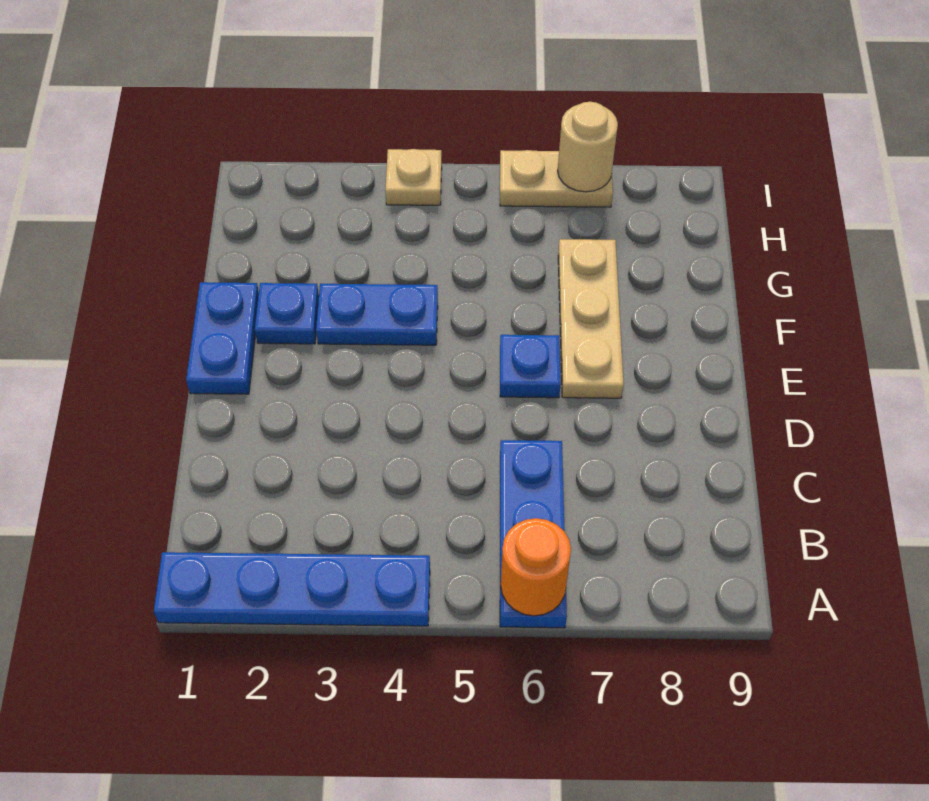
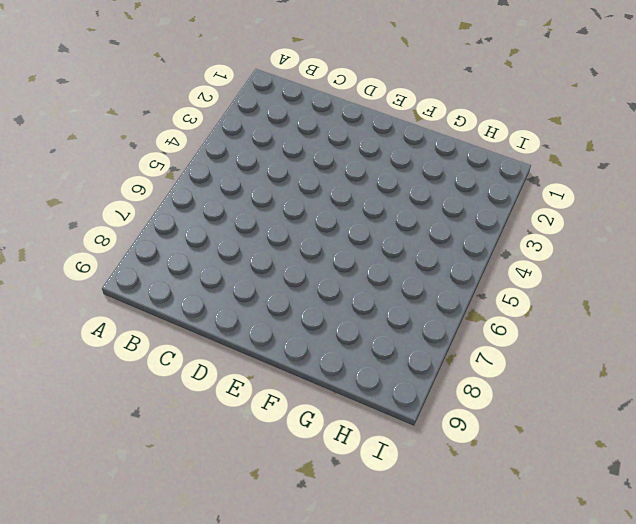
none -> blue plate A1:A4 level 1
none -> blue plate A6:C6 level 1

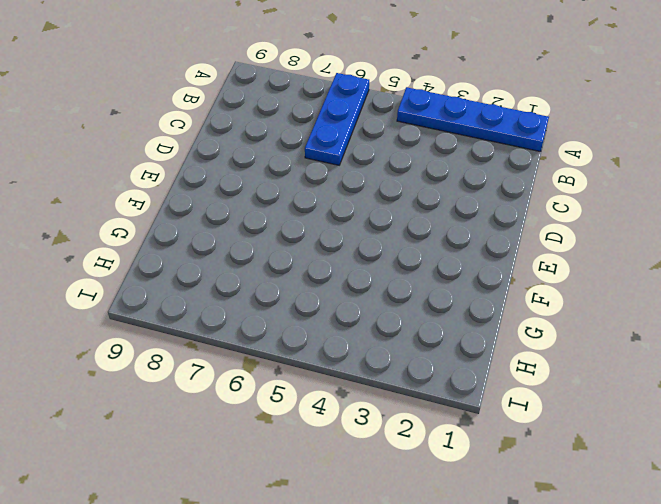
none -> blue plate E1:F1 level 1
none -> blue plate E6 level 1

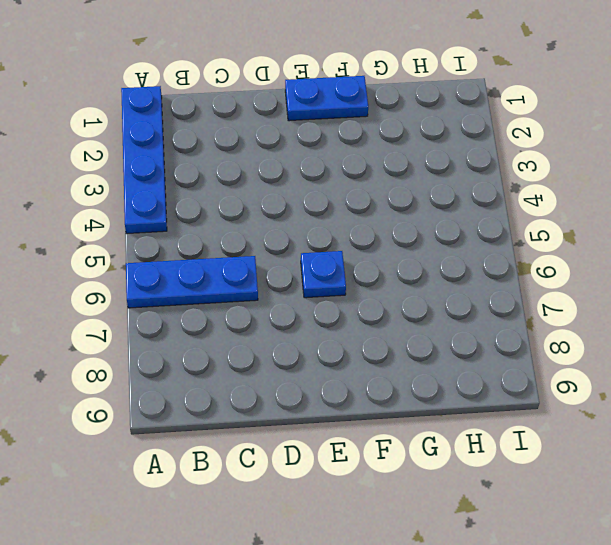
none -> tan plate E7:G7 level 1
none -> blue plate F2 level 1

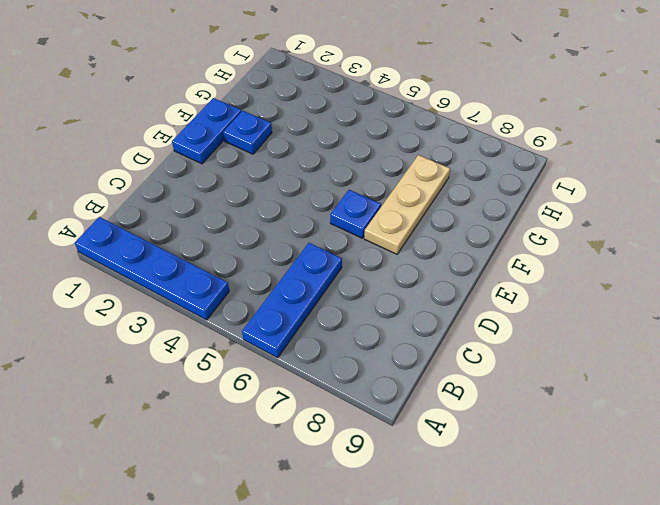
none -> blue plate F3:F4 level 1
none -> tan plate I4 level 1

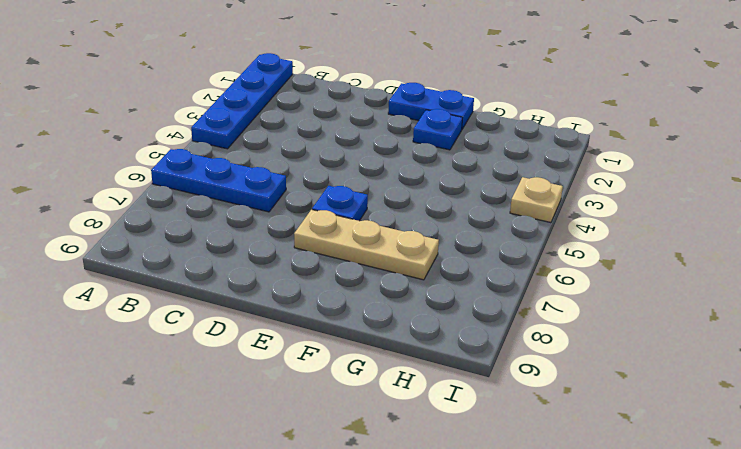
none -> blue plate F3:F4 level 1
none -> tan plate I6:I7 level 1

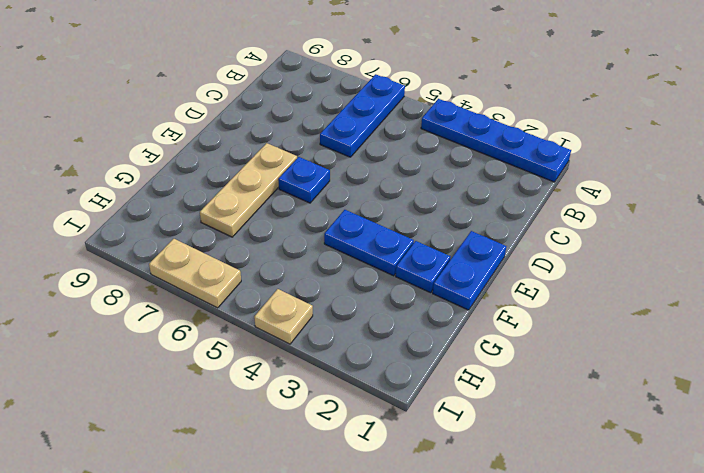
none -> orange round brick A6 level 2
none -> tan round brick I7 level 2

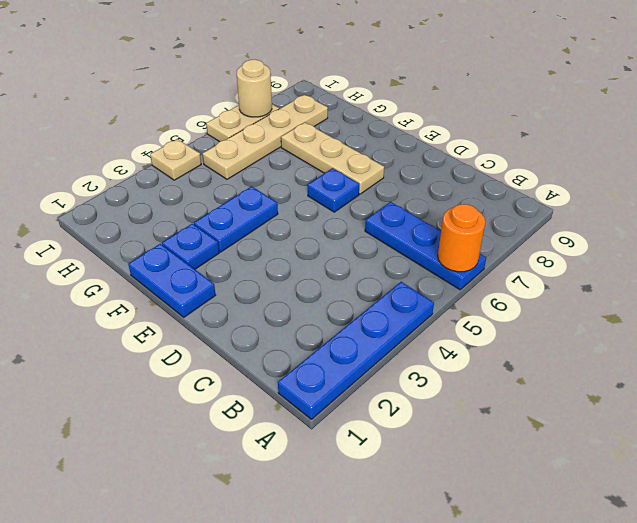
tan plate H5:H8 level 1 -> none

